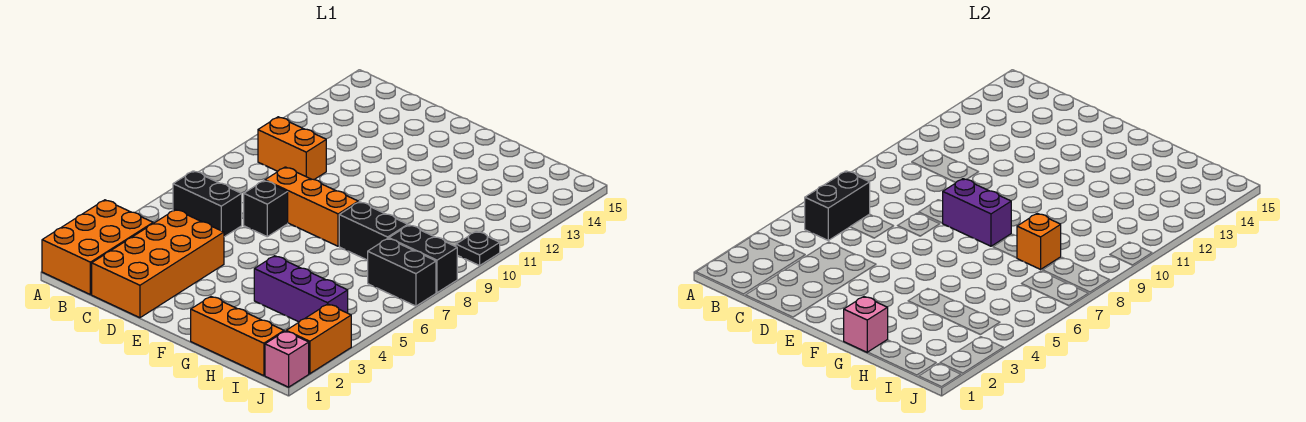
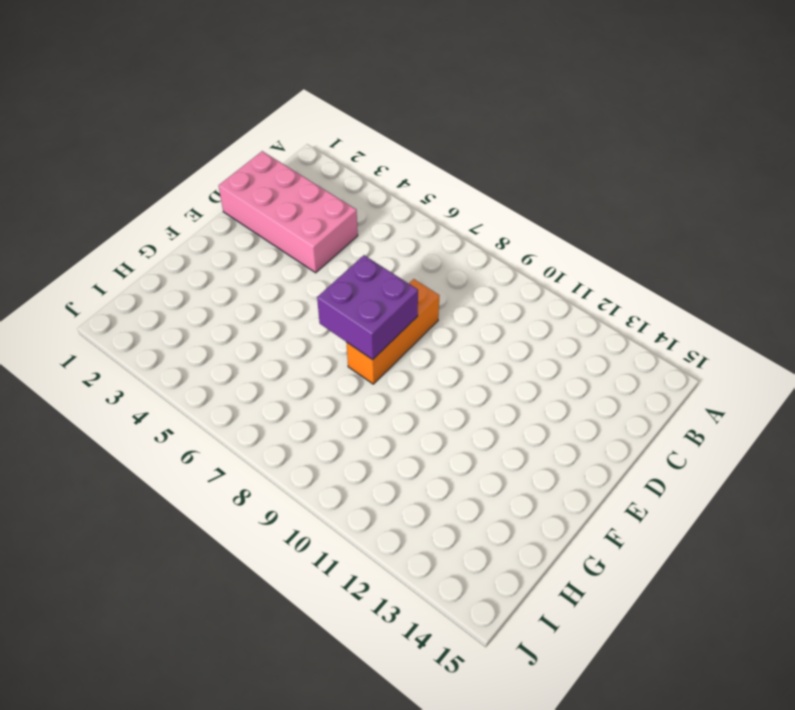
pink brick C1:D4 level 1 -> orange brick C1:D4 level 1
purple brick E7:F8 level 2 -> purple brick E8:F8 level 2
none -> orange brick A1:B3 level 1
none -> black brick B6:C6 level 1
none -> orange brick B10:C10 level 1

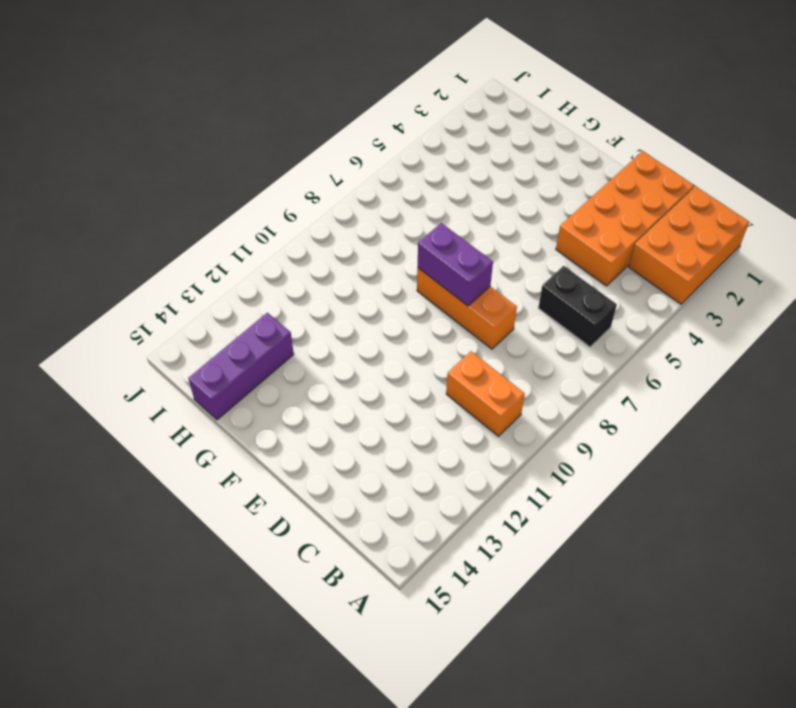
purple brick H13:H15 level 1 -> purple brick G4:I4 level 1
none -> black brick D7 level 1
none -> orange brick G1:I1 level 1
none -> black brick G8:H8 level 1

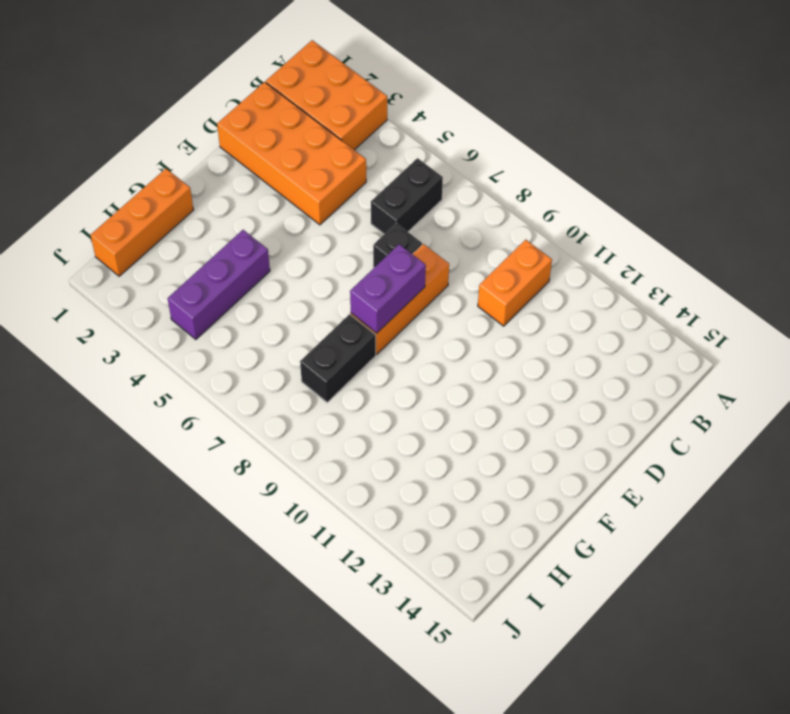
none -> black brick I7:J7 level 1
none -> black brick I8:J8 level 1
none -> pink brick J1 level 1

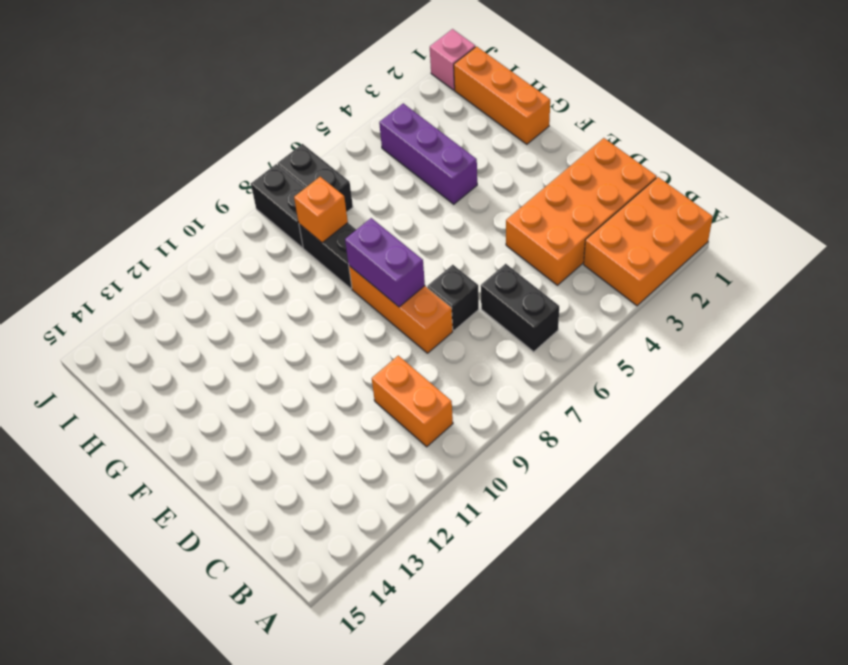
none -> orange brick J2:J3 level 1
none -> black plate J10 level 1
none -> black brick B5:B6 level 2

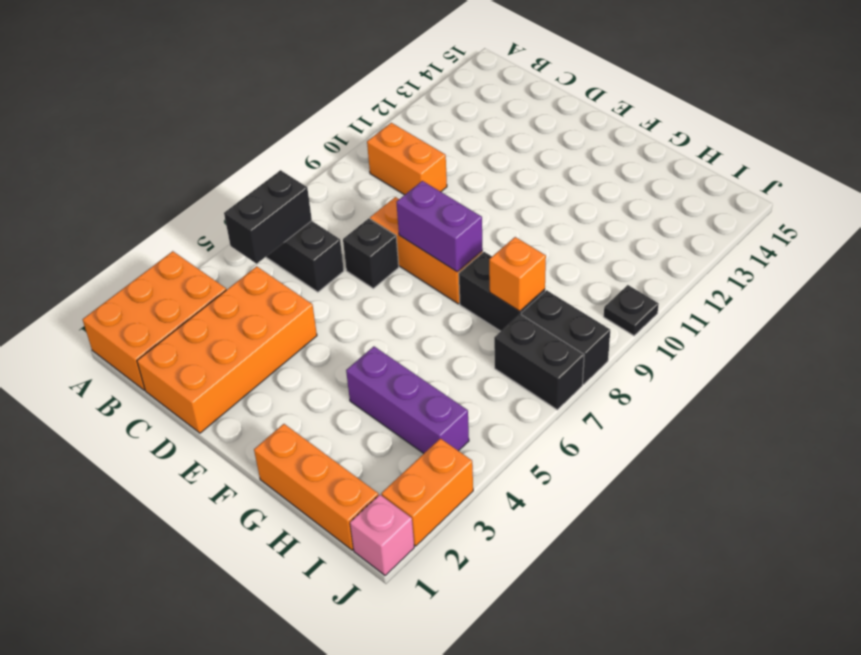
none -> pink brick G1 level 2

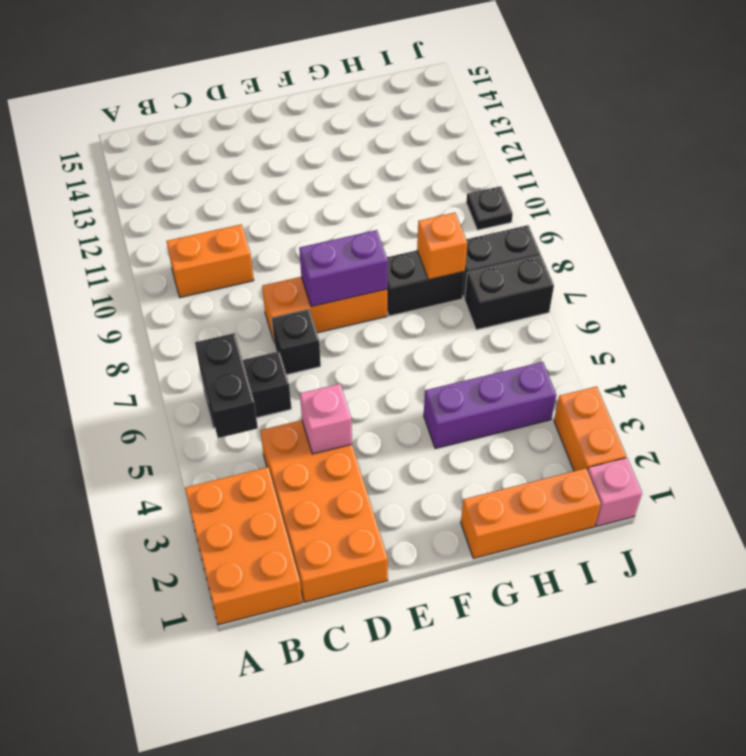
pink brick D4 level 2 -> pink brick G1 level 2

